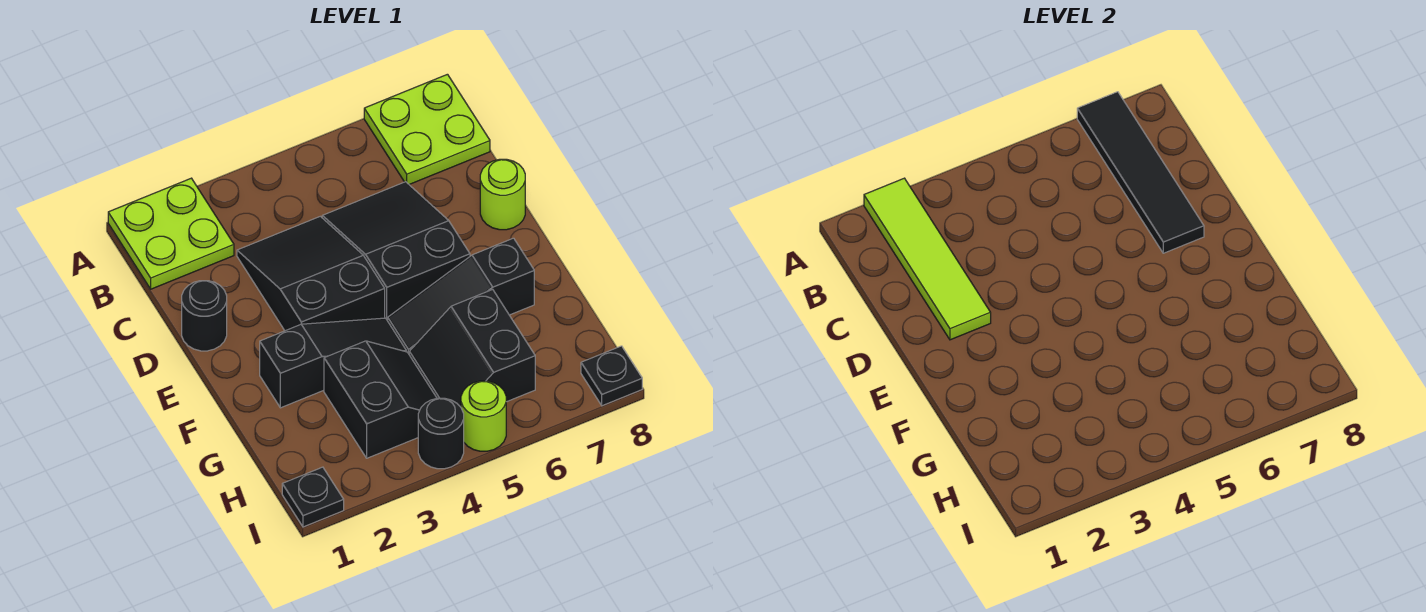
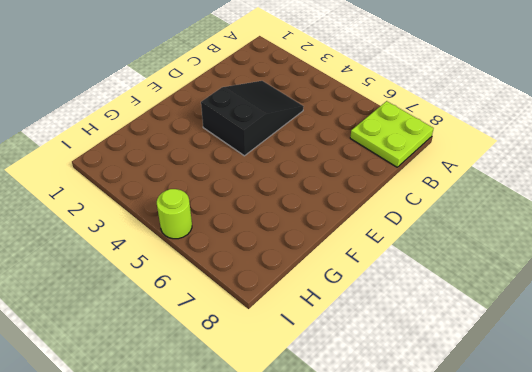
none -> lime plate A1:B2 level 1
none -> black slope C5:E6 level 1 top E
none -> black round brick D1 level 1

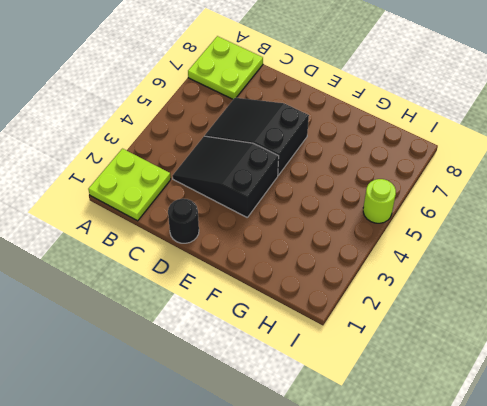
none -> lime round brick D8 level 1
none -> black slope F2:F4 level 1 top 2
none -> black slope F5:F7 level 1 top 7

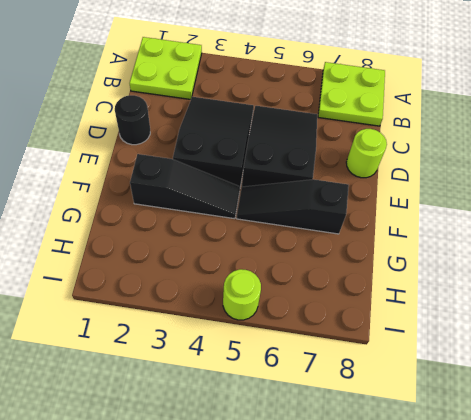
none -> black slope G3:H4 level 1 top 3
none -> black slope G5:H6 level 1 top 6
none -> black plate I1 level 1

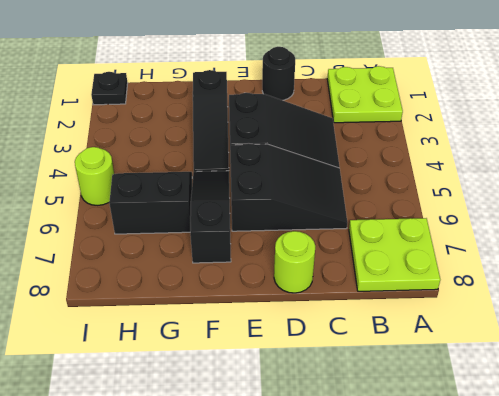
none -> black slope G3:H4 level 1 top 3
none -> black round brick I4 level 1
none -> black plate I8 level 1

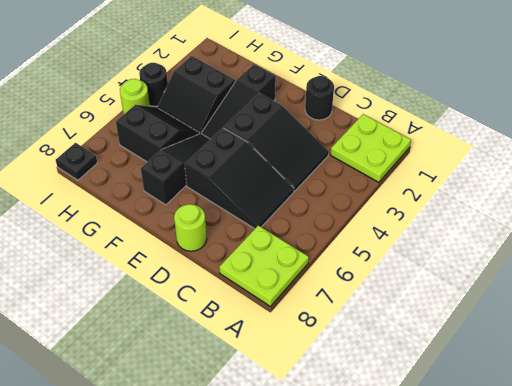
none -> black plate I1 level 1
none -> lime tile A2:D2 level 2
none -> black tile A7:D7 level 2

